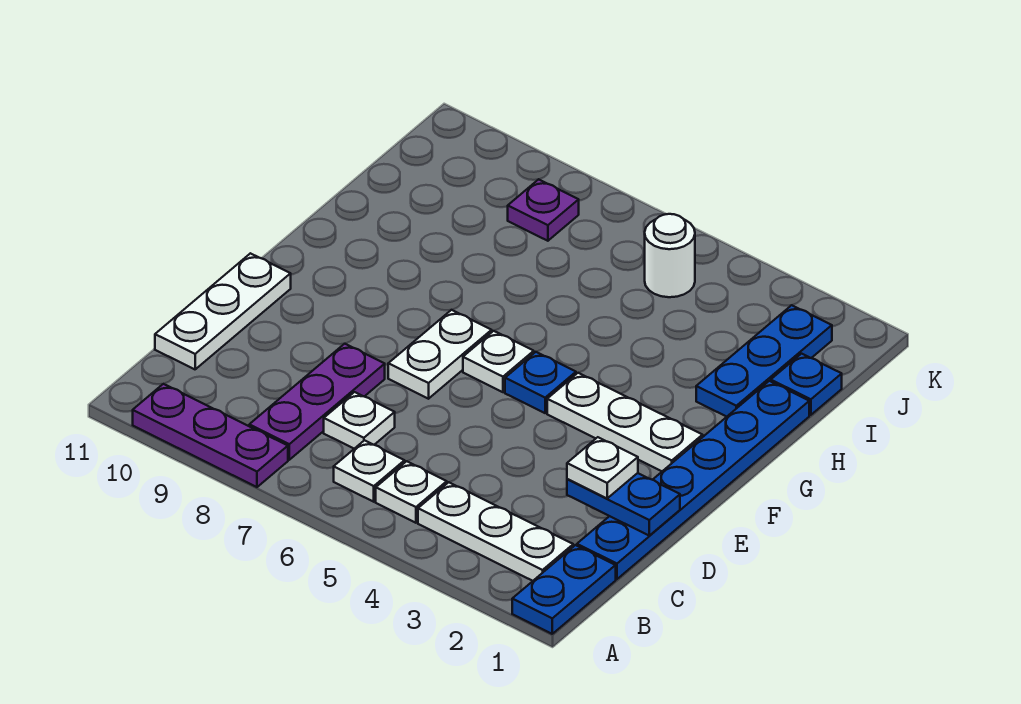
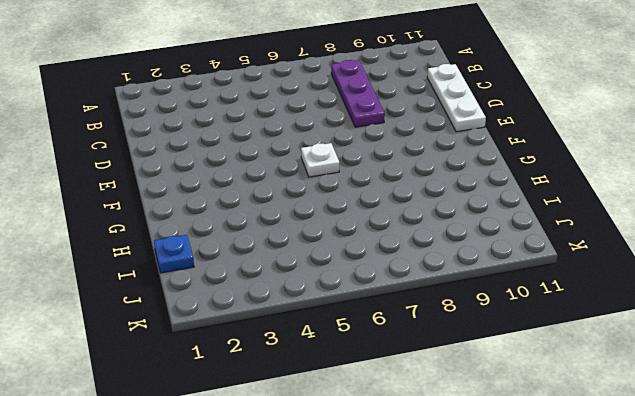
none -> blue plate A1:B1 level 1
none -> purple plate A8:A10 level 1
none -> white plate B2:B4 level 1

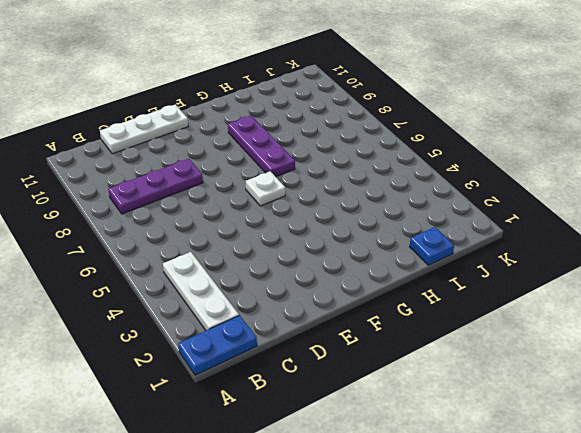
purple plate G7:G9 level 1 -> purple plate A8:A10 level 1
none -> white plate B5 level 1
none -> white plate B6 level 1
none -> blue plate C1:H1 level 1

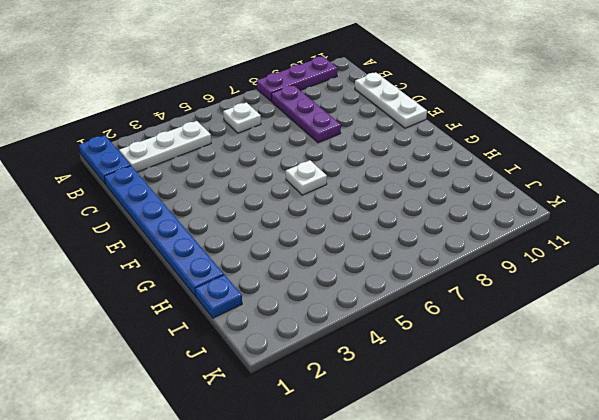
none -> white plate B5 level 1
none -> white plate C7 level 1
none -> white plate E7:F7 level 1

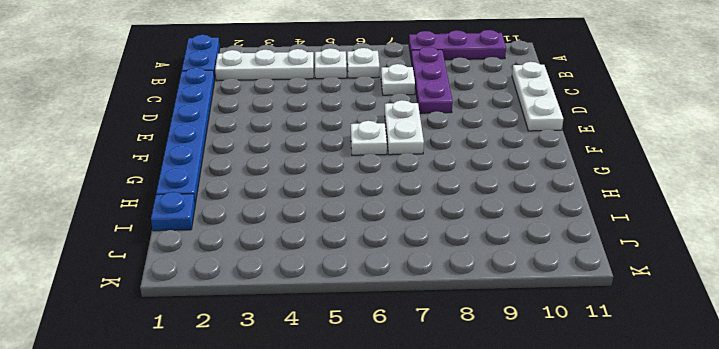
none -> white plate F2:F4 level 1
none -> blue plate F5 level 1
none -> blue plate H2:J2 level 1

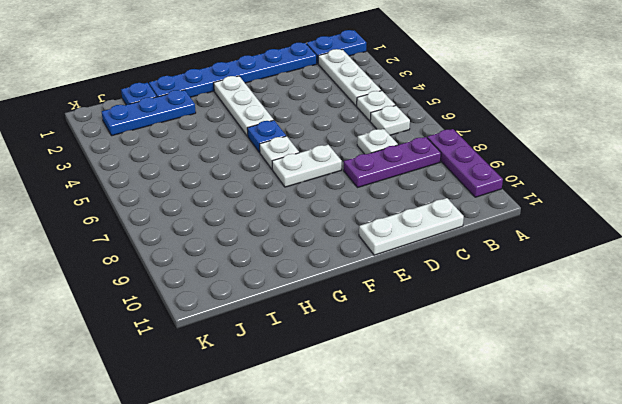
none -> white round brick J5 level 1
none -> purple plate J8 level 1
none -> blue plate D1:D2 level 2

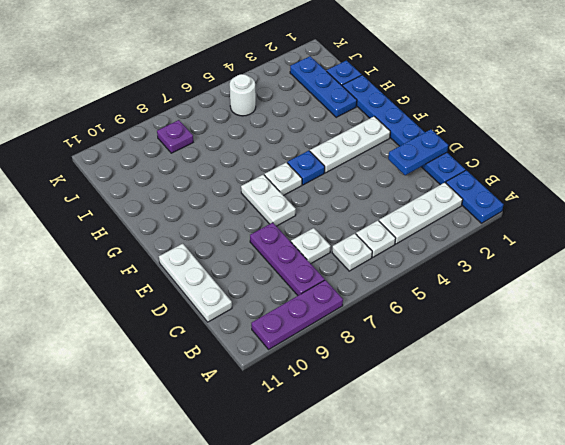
none -> white plate D2 level 3

